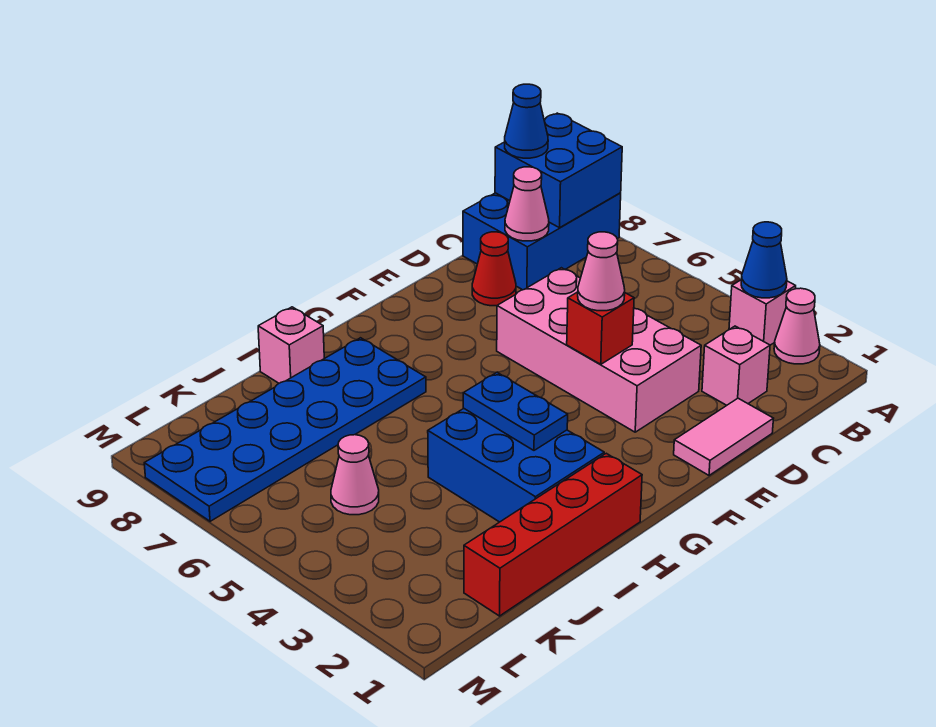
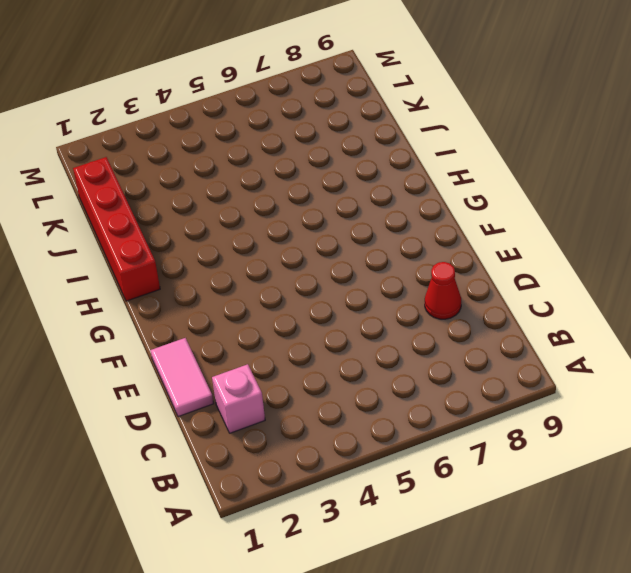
none -> pink cone A2 level 1
none -> pink brick A3 level 1
none -> blue brick A8:C9 level 1

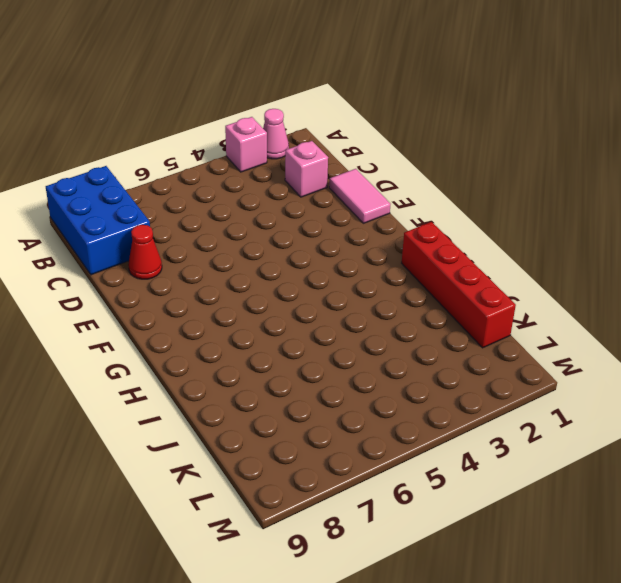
none -> pink brick D3:E6 level 1
none -> blue brick H2:I4 level 1
none -> blue plate H7:M8 level 1

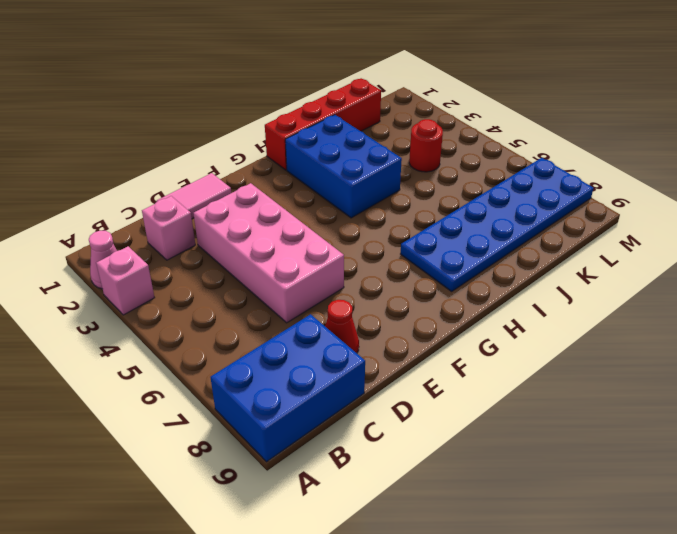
red round brick K4 level 1 -> none
none -> pink brick I9 level 1
none -> pink cone K5 level 1
none -> blue cone A3 level 2

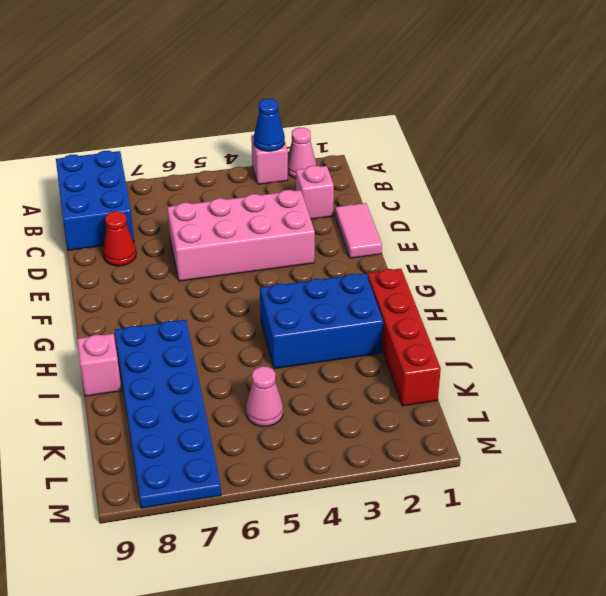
none -> blue brick A8:B9 level 2
none -> pink cone C8 level 2
none -> red brick E4 level 2

